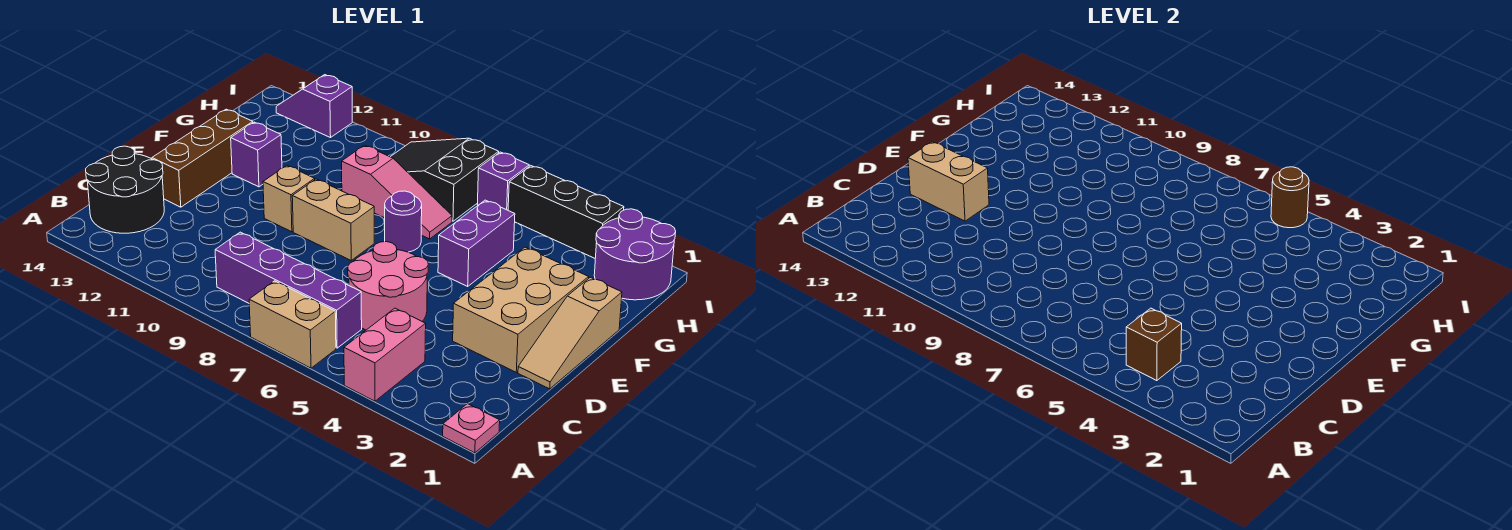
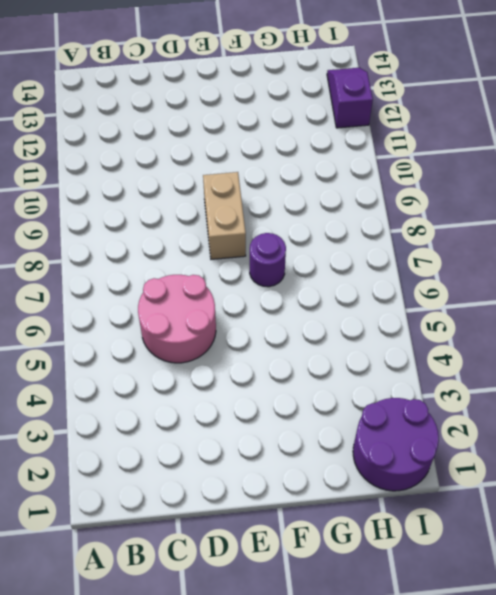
none -> pink plate A1 level 1
none -> pink brick A4:B4 level 1
none -> tan brick A6:A7 level 1

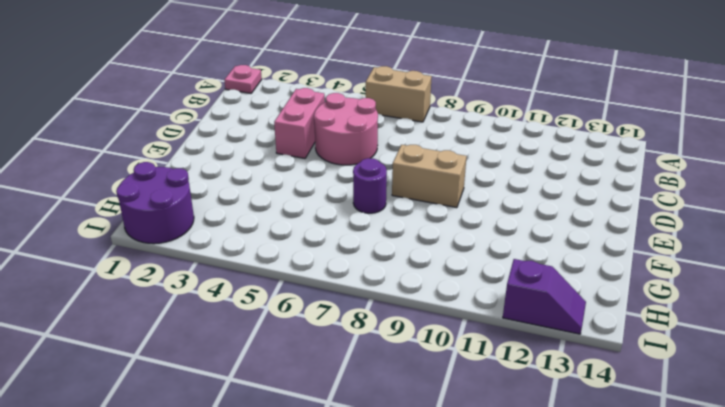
pink brick C4:D4 level 1 -> pink brick A4:B4 level 1
none -> purple brick B6:B9 level 1
none -> black round brick B13:C14 level 1
none -> tan slope D1:F1 level 1 top F

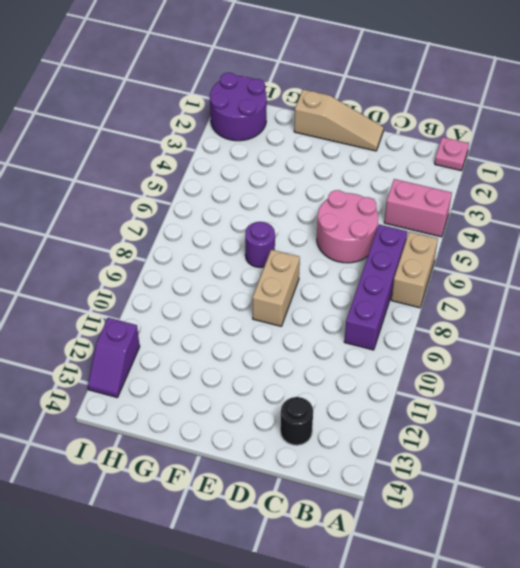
black round brick C13 level 1 -> black round brick B13:C14 level 1
none -> tan brick D2:F3 level 1
none -> brown brick D13:F13 level 1
none -> tan brick E10 level 1

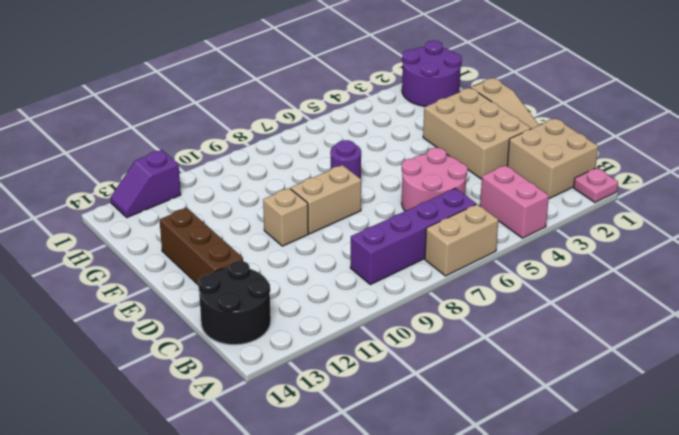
tan brick B1:C2 level 1 -> none
none -> purple brick F5:G5 level 1
none -> purple brick F12 level 1
none -> pink slope G7:G9 level 1 top 9

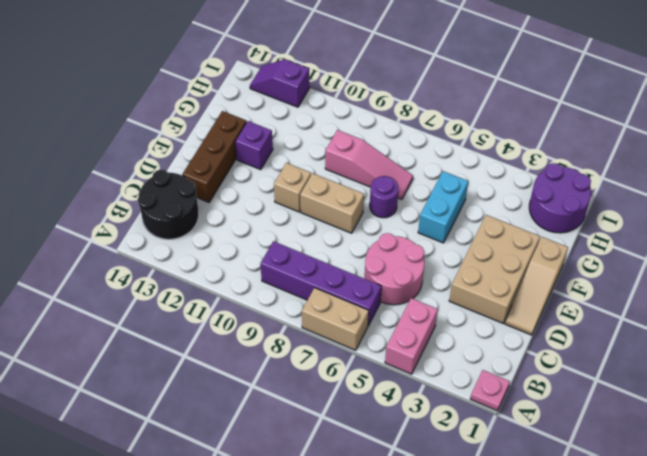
cyan brick F5:G5 level 1 -> purple brick F5:G5 level 1
none -> black slope H7:I9 level 1 top 7
none -> black brick I3:I5 level 1
none -> purple brick I6 level 1

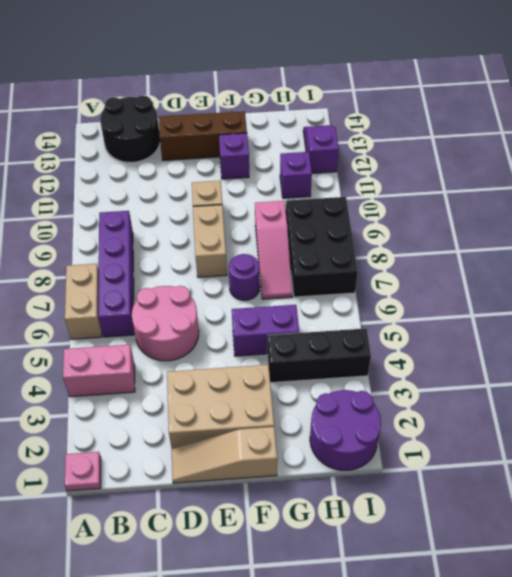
black brick G4:I4 level 1 -> black brick I3:I5 level 1
black brick H7:I9 level 1 -> black slope H7:I9 level 1 top 7
purple brick H11 level 1 -> purple brick I6 level 1
none -> brown brick B4 level 2
none -> tan brick D12:D13 level 2
none -> brown round brick I5 level 2

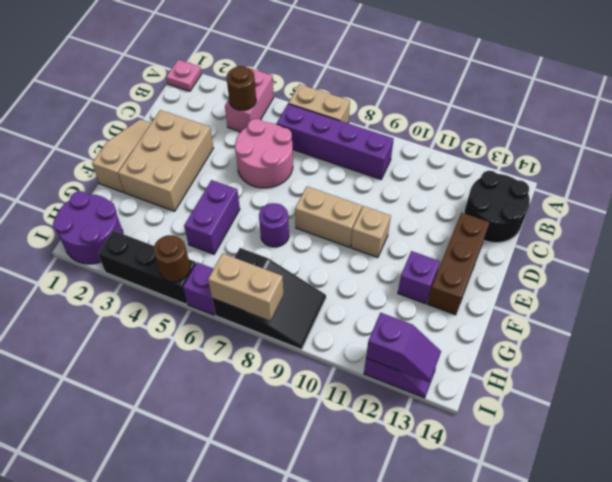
brown round brick B4 level 2 -> brown brick B4 level 2
tan brick I7:I8 level 2 -> tan brick D12:D13 level 2
purple slope I12:I13 level 2 top 12 -> none
none -> pink slope G7:G9 level 1 top 9

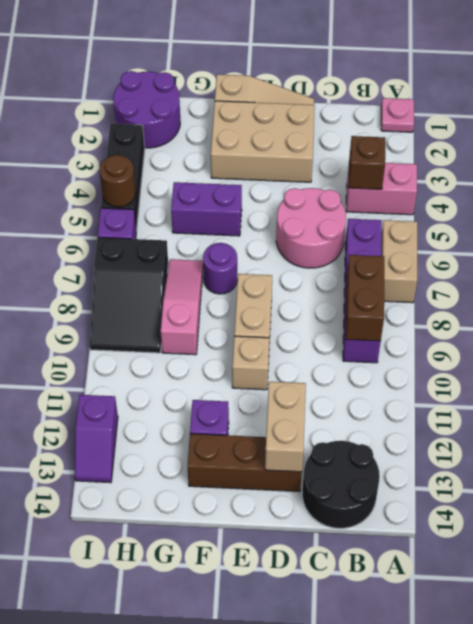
brown brick B8:B9 level 2 -> none

